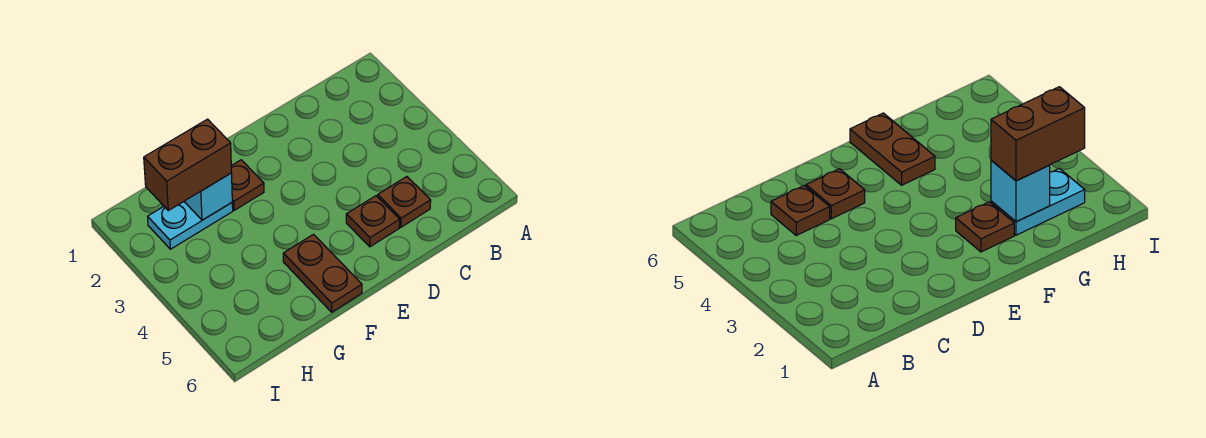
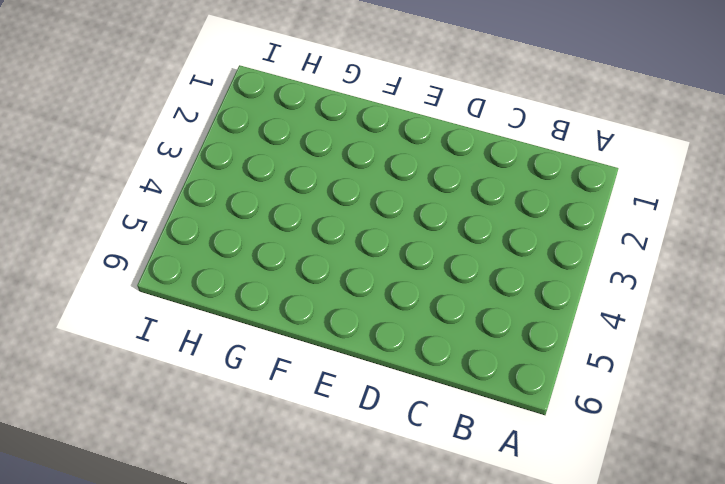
none -> brown plate C5 level 1
none -> brown plate D5 level 1

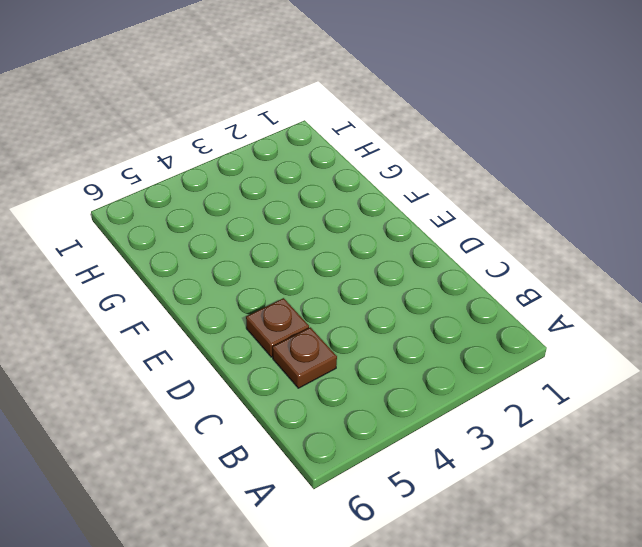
none -> brown plate F2 level 1
none -> brown plate F5:F6 level 1

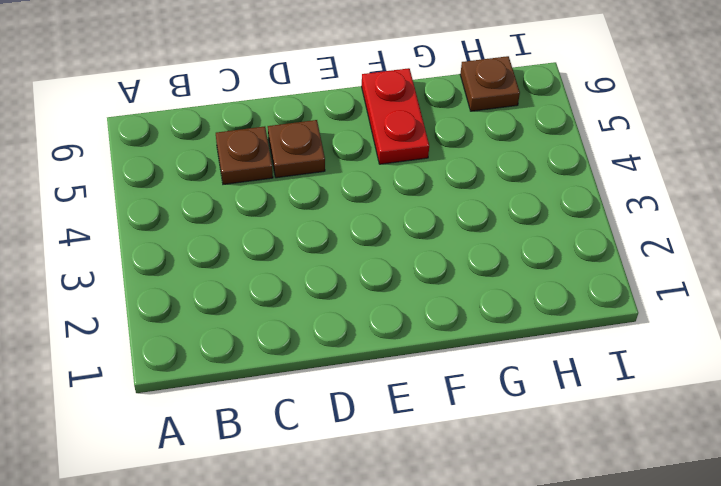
red plate F5:F6 level 1 -> brown plate F5:F6 level 1
brown plate H6 level 1 -> brown plate F2 level 1
none -> cyan plate G2:H2 level 1
none -> cyan brick G2 level 2

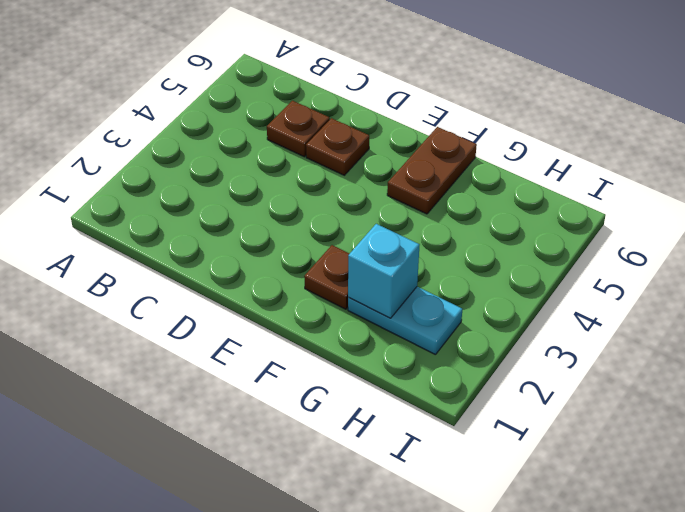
none -> brown brick G2:H2 level 3

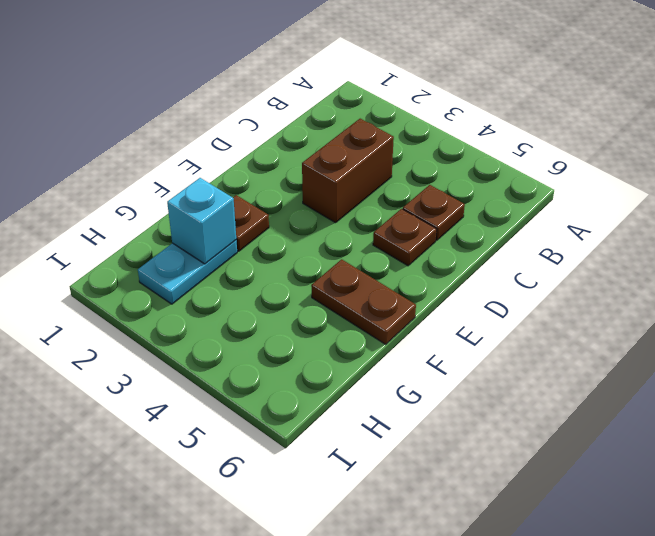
brown brick C3:D3 level 1 -> brown brick G2:H2 level 3

